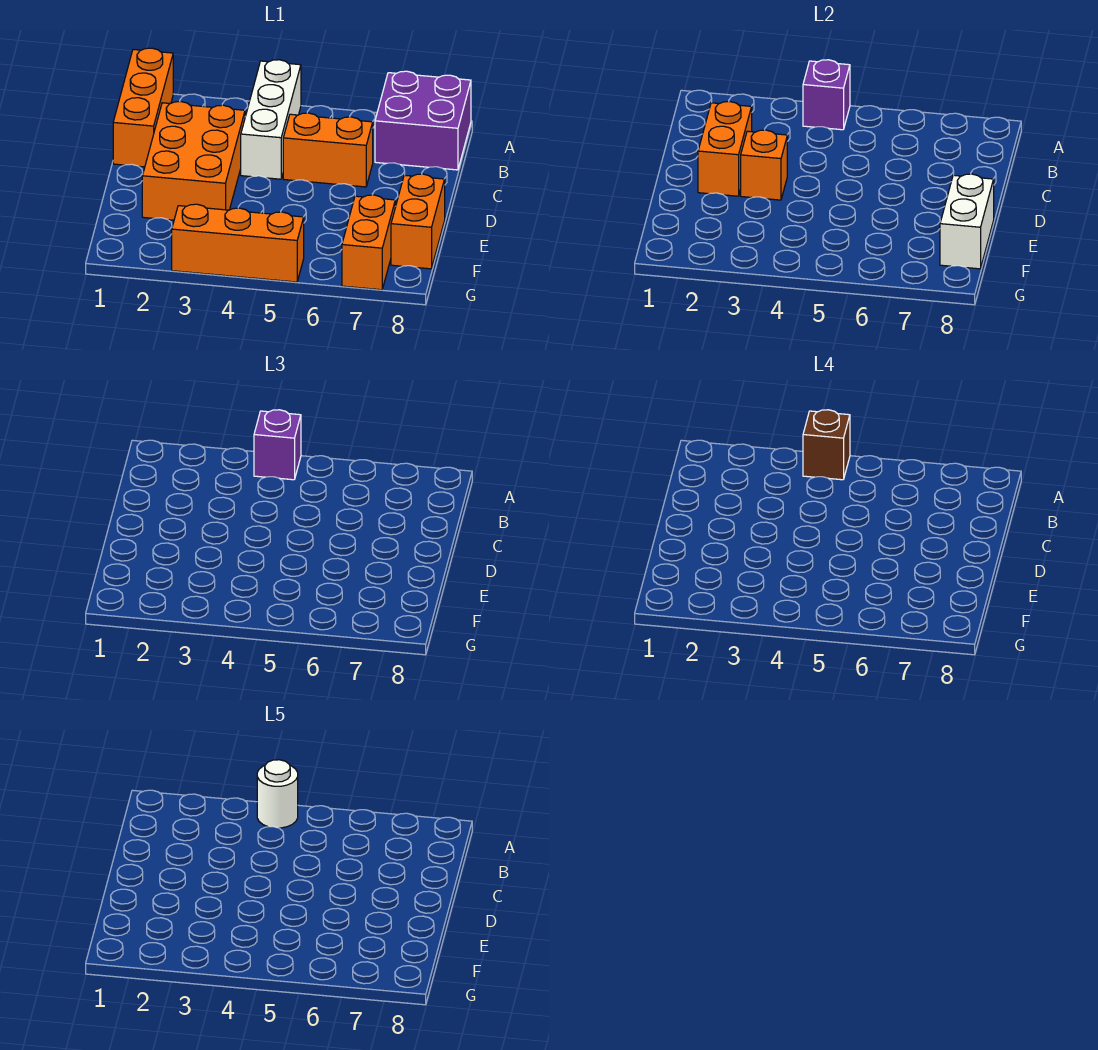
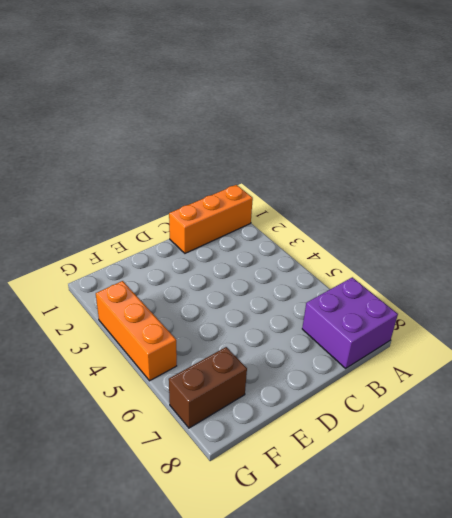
brown brick F7:G7 level 1 -> orange brick F7:G7 level 1
none -> white brick A4:C4 level 1
none -> orange brick C2:E3 level 1
none -> orange brick C5:C6 level 1

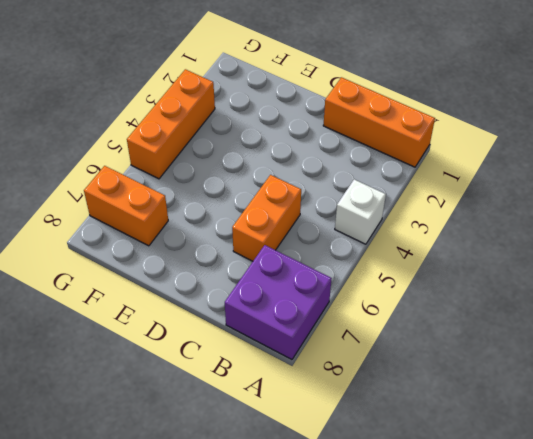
white brick A4 level 1 -> white brick A4:C4 level 1
none -> orange brick C2:E3 level 1
none -> orange brick E8:F8 level 1
none -> purple brick A4 level 2

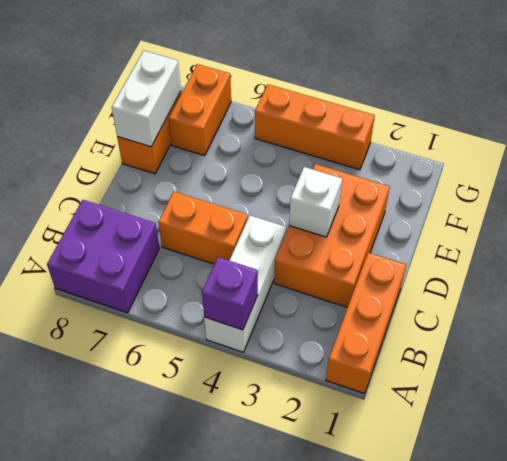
white brick D3 level 2 -> orange brick D3 level 2
none -> orange brick C2:D2 level 2
none -> purple brick A4 level 3
none -> brown brick A4 level 4

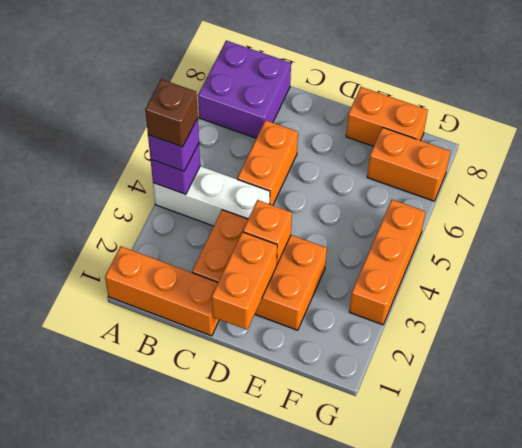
orange brick D1:D2 level 2 -> orange brick C2:D2 level 2
none -> white brick E8:F8 level 2
none -> white round brick A4 level 5

